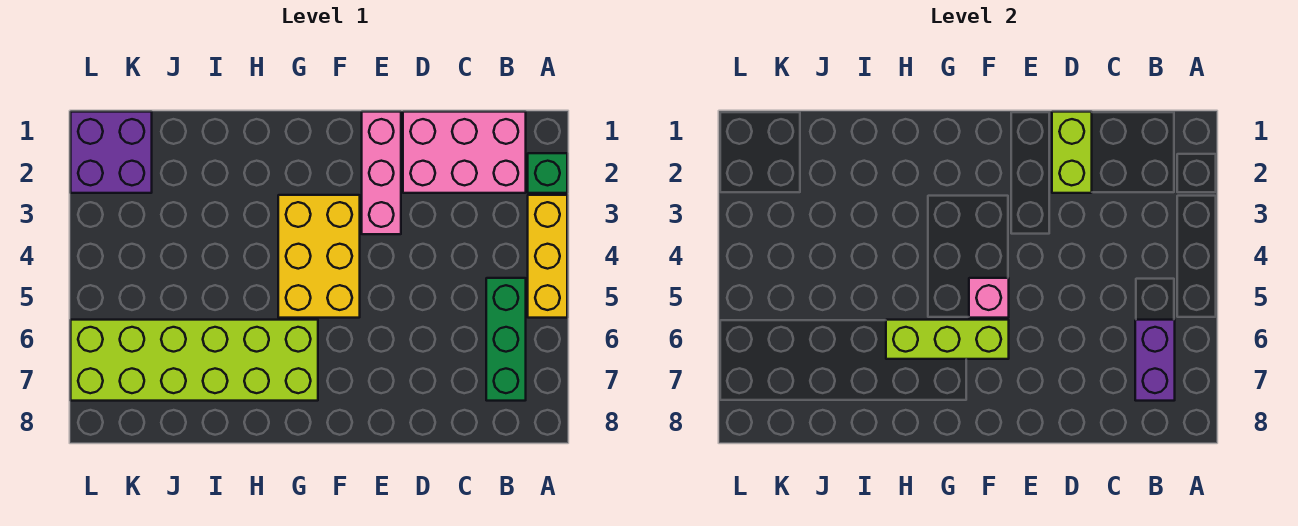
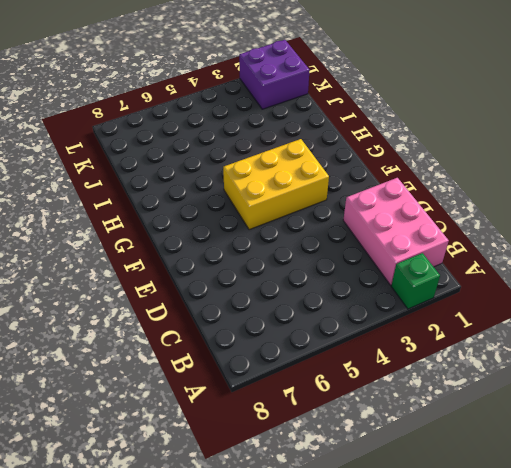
none -> yellow brick A3:A5 level 1
none -> green brick B5:B7 level 1
none -> pink brick E1:E3 level 1

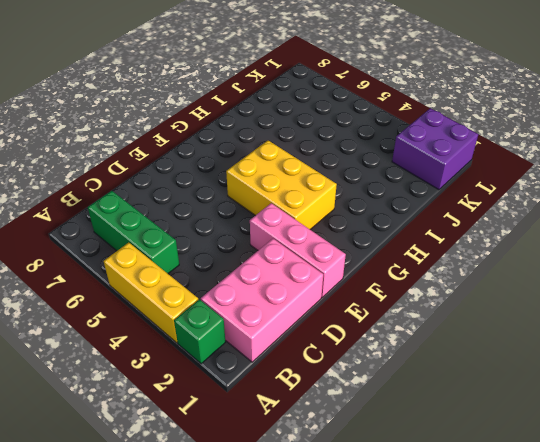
none -> lime brick G6:L7 level 1
none -> purple brick B6:B7 level 2
none -> lime brick D1:D2 level 2

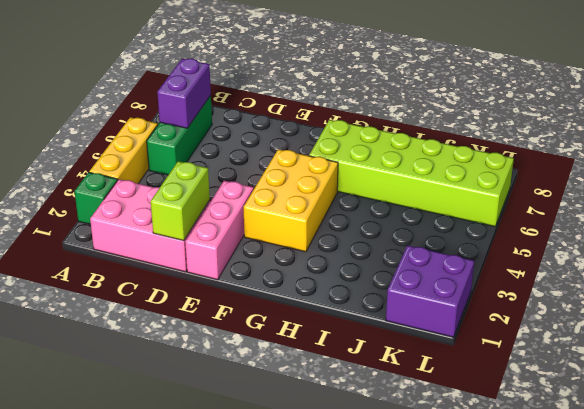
none -> pink brick F5 level 2
none -> lime brick F6:H6 level 2

